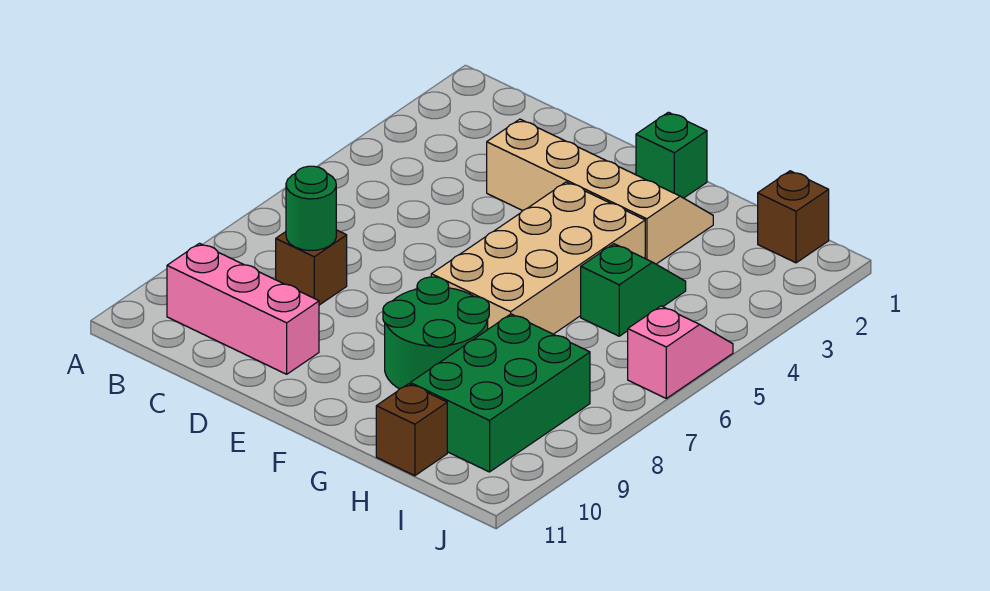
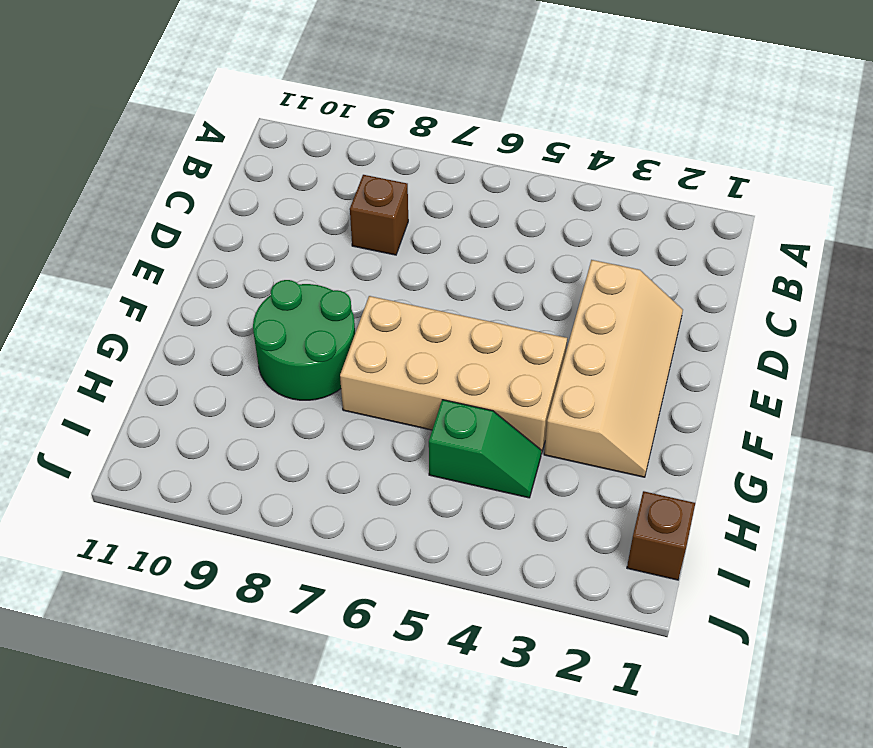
none -> pink brick B10:D10 level 1
none -> green brick F1 level 1
none -> green brick H8:I10 level 1

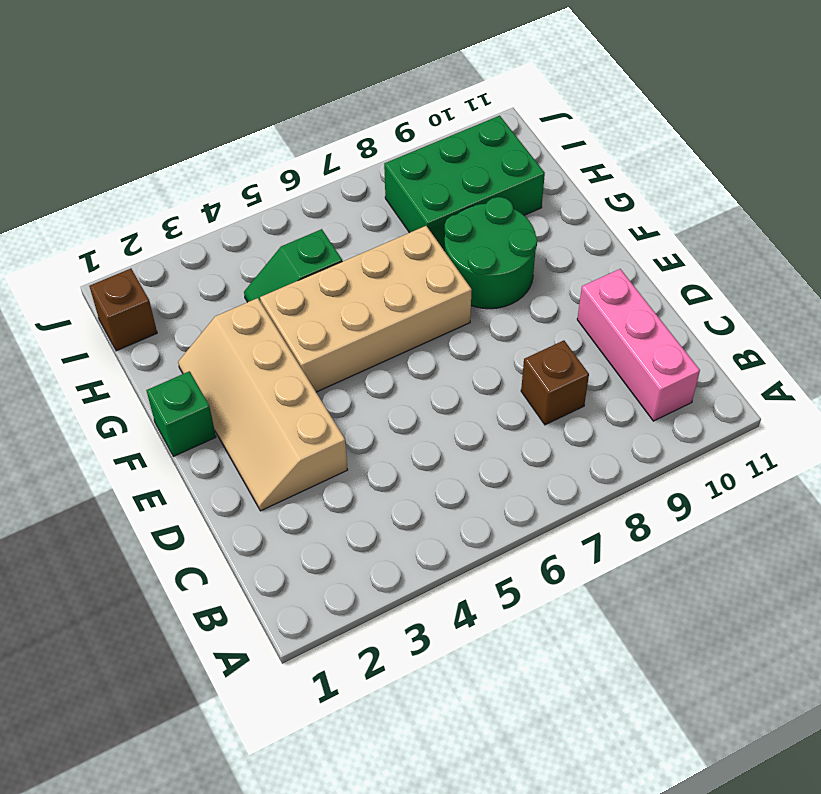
none -> brown brick H11 level 1
none -> pink slope J5:J6 level 1 top 6
none -> green round brick C8 level 2

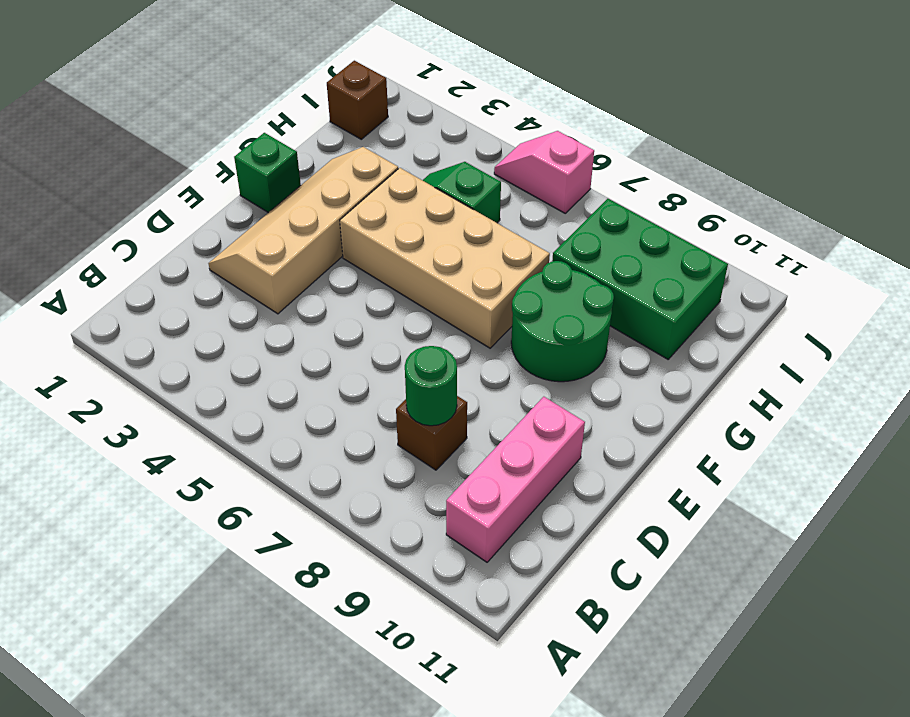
none -> brown brick H11 level 1

